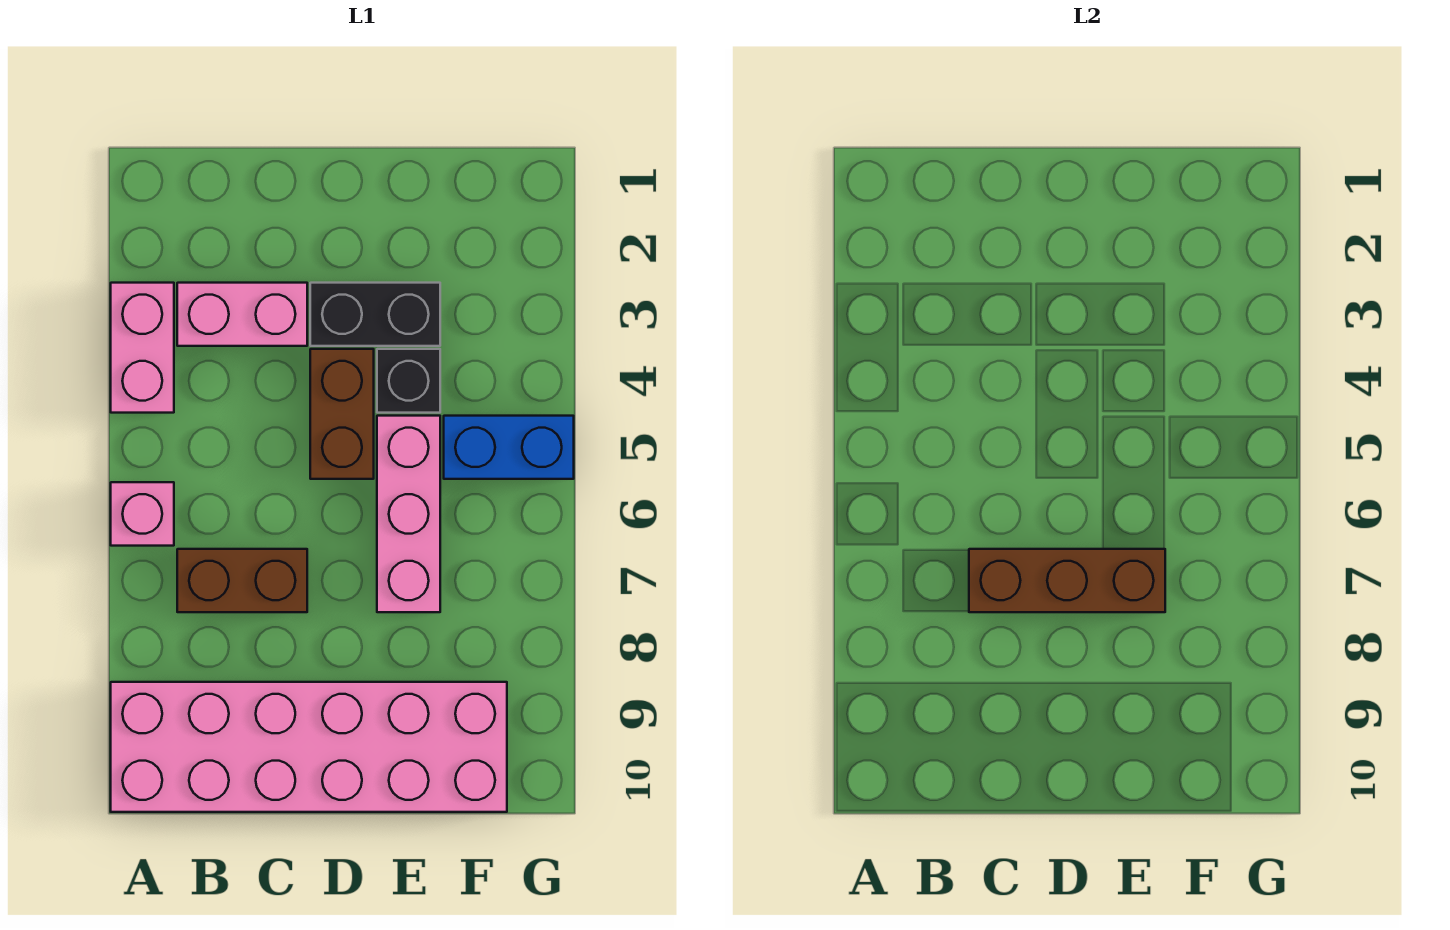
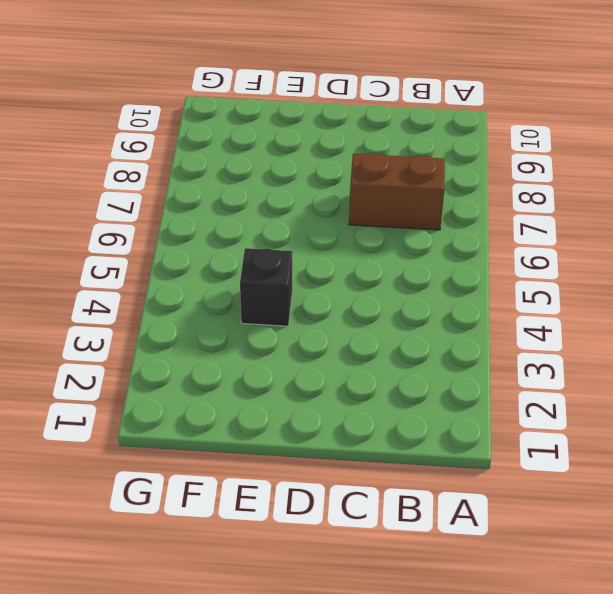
none -> pink brick A3:A4 level 1
none -> pink brick A6 level 1

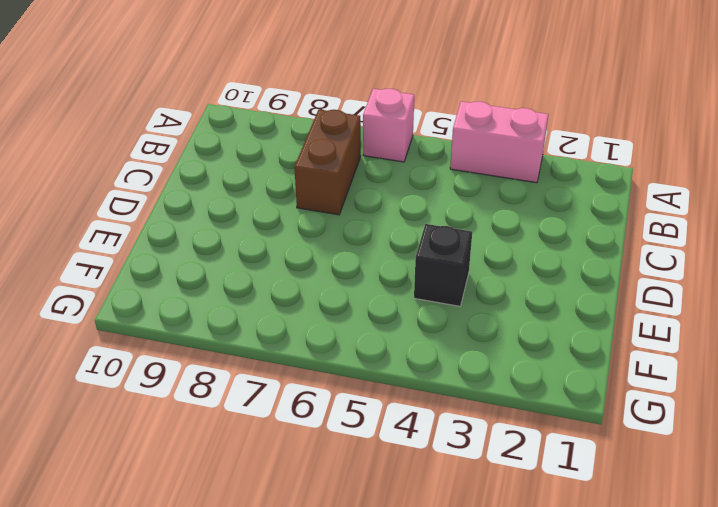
none -> pink brick A9:F10 level 1
none -> pink brick B3:C3 level 1

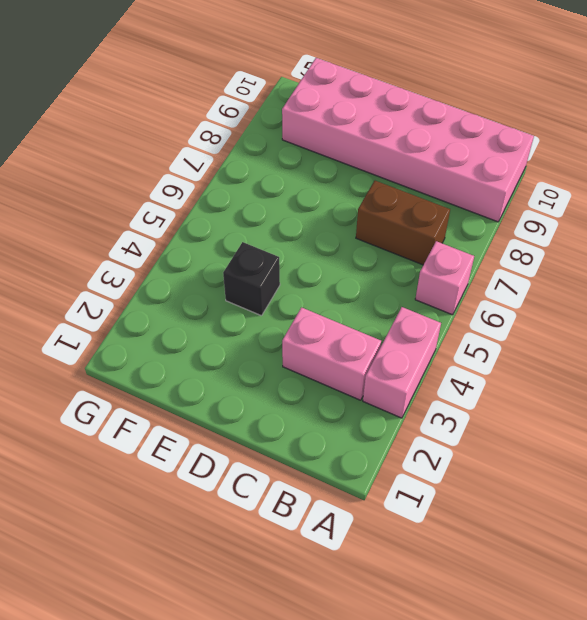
none -> black brick D3:E3 level 1
none -> brown brick D4:D5 level 1

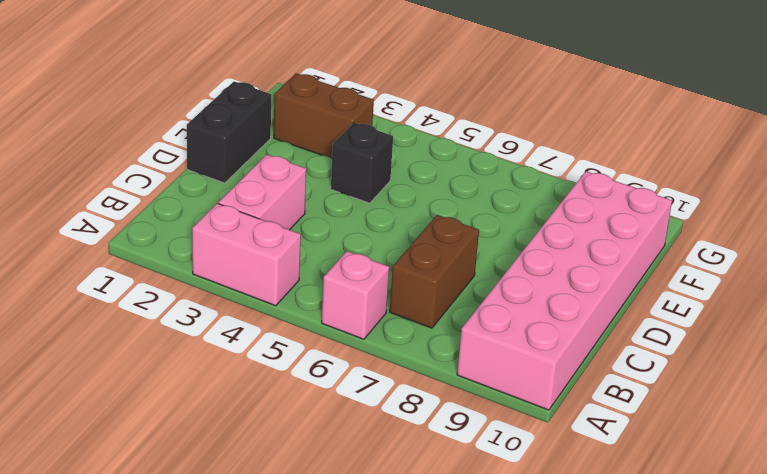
black brick D1:E1 level 1 -> black brick D3:E3 level 1
brown brick F2:F3 level 1 -> brown brick D4:D5 level 1
none -> pink brick E5:E7 level 1
none -> blue brick F5:G5 level 1

